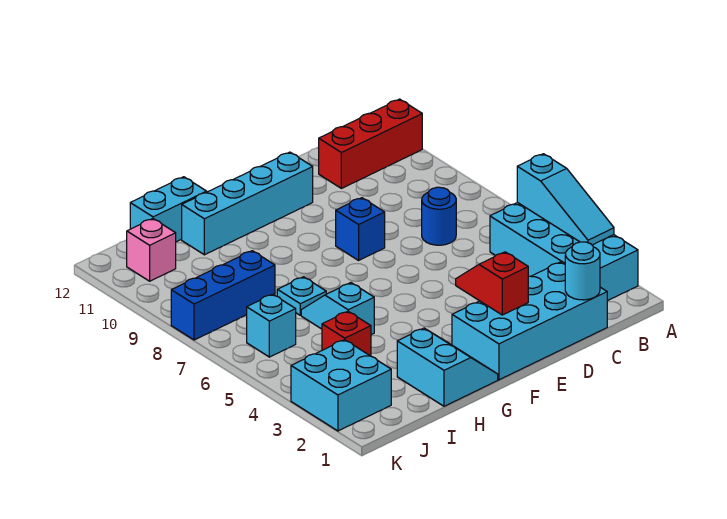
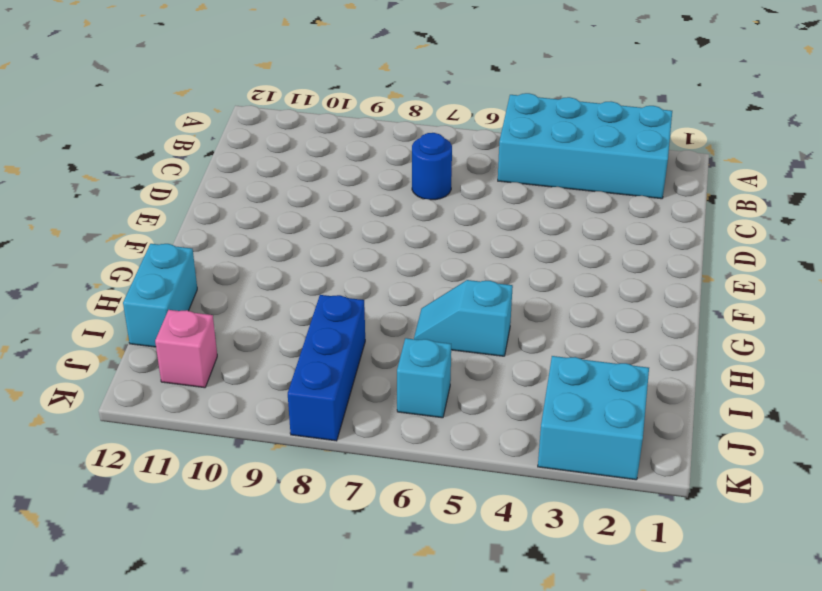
none -> red brick A11:C11 level 1
none -> cyan brick C1:F2 level 1
none -> blue brick E8 level 1

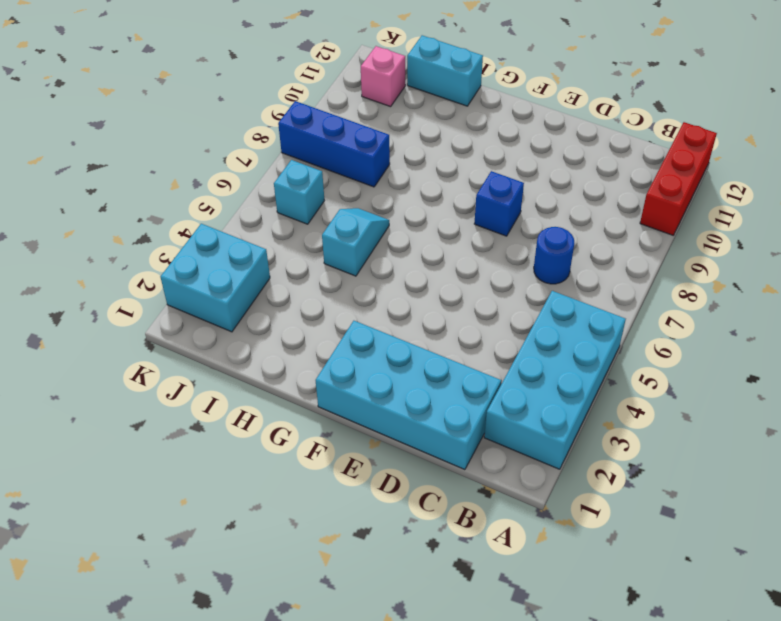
red brick A10:A12 level 1 -> red brick A11:C11 level 1
none -> cyan brick E11:H11 level 1
none -> cyan slope G1:H2 level 1 top H
none -> cyan plate H7 level 1

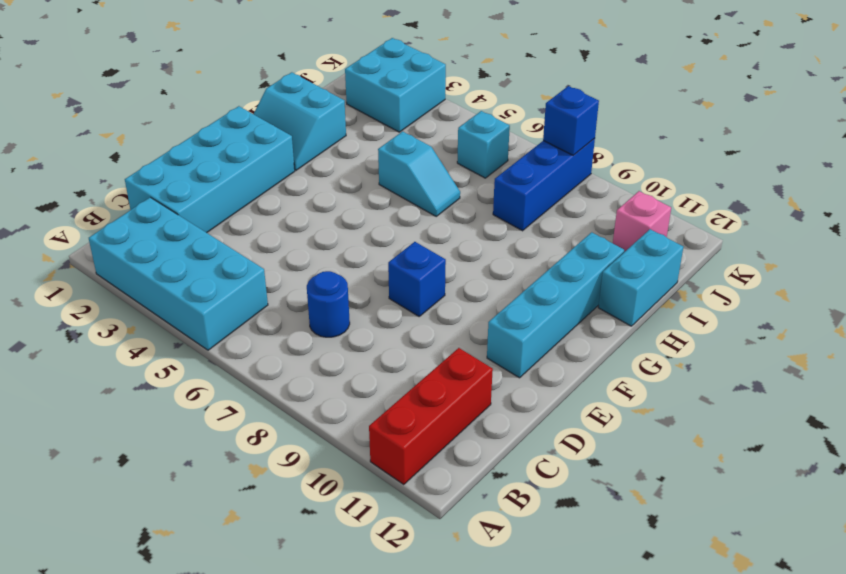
blue brick K8 level 2 -> none
none -> cyan plate H7 level 1
none -> red brick I4 level 1
none -> cyan slope A3:A5 level 2 top 5

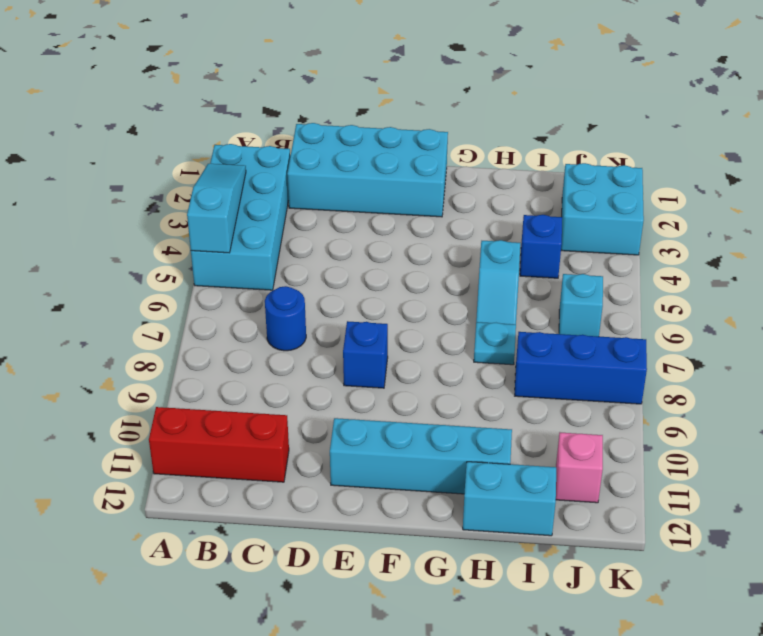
blue brick I4 level 1 -> red brick I4 level 1
none -> cyan slope G1:H2 level 1 top H
none -> cyan round brick C1 level 2
none -> red slope E2:E3 level 2 top 2

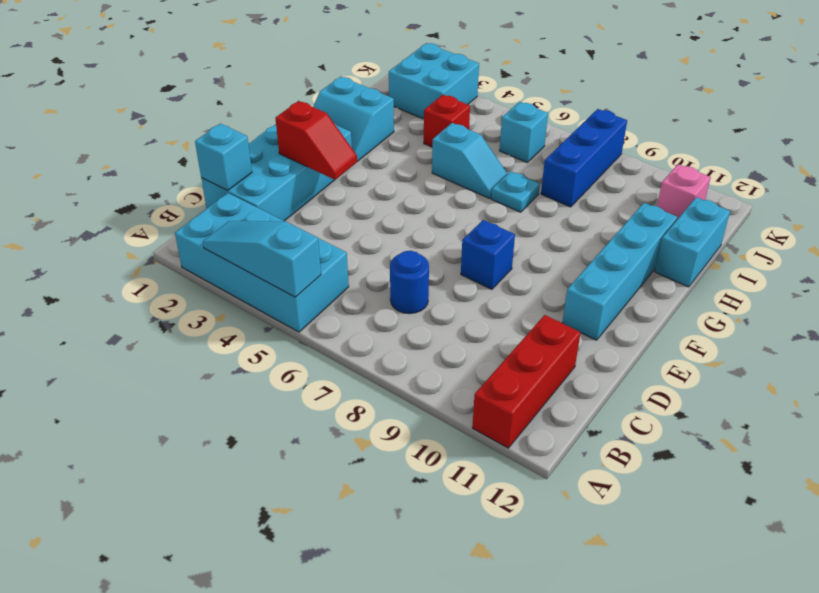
cyan brick C1 level 2 -> cyan round brick C1 level 2

